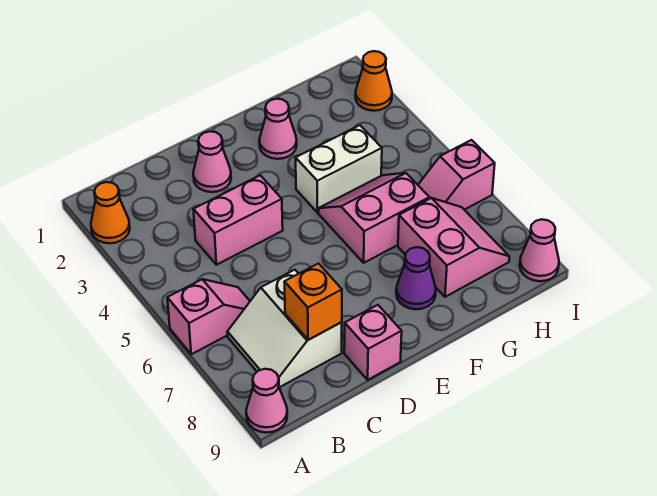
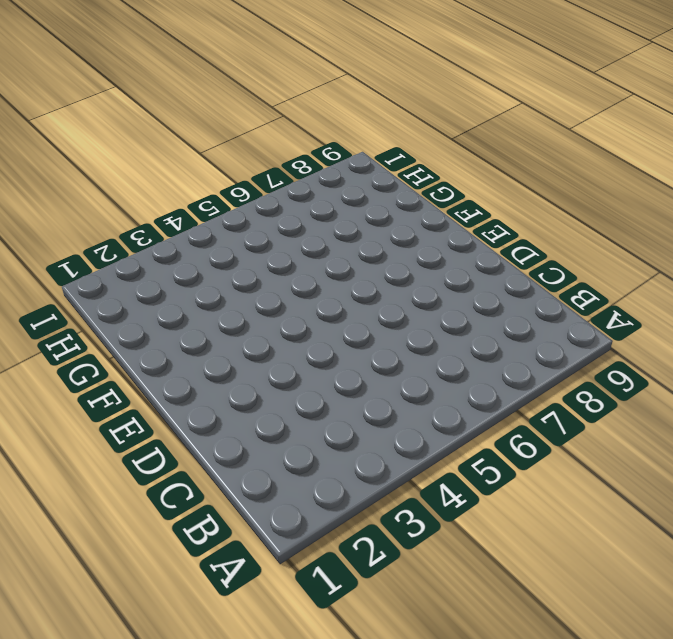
none -> orange cone A2 level 1
none -> pink slope A6:B6 level 1 top A
none -> pink cone A9 level 1

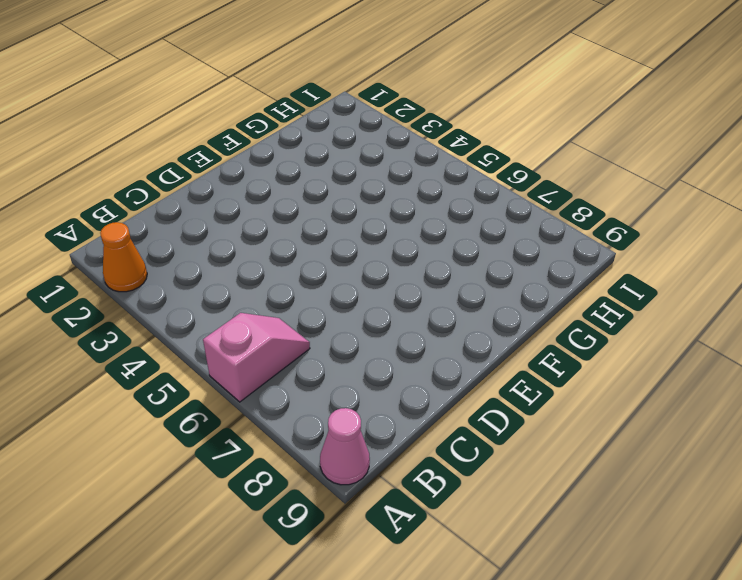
none -> white slope B7:C8 level 1 top C
none -> pink brick C4:D4 level 1
none -> pink cone D2 level 1

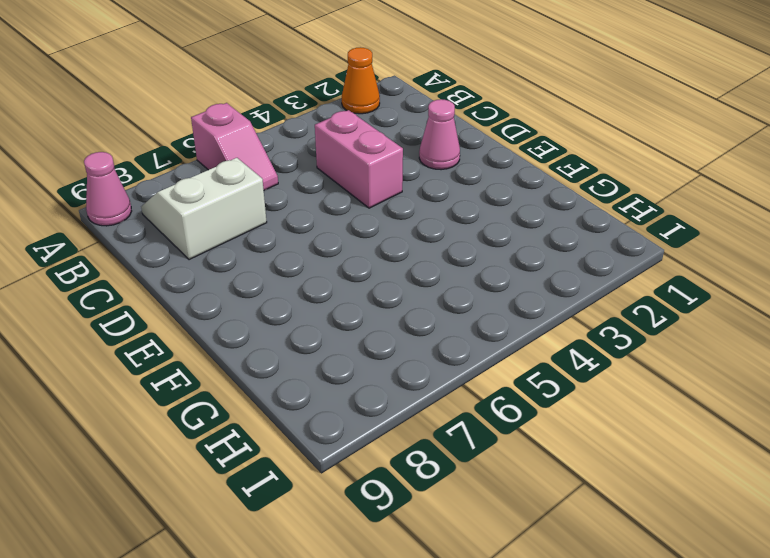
none -> pink brick D9 level 1
none -> pink cone F2 level 1
none -> white brick F4:G4 level 1

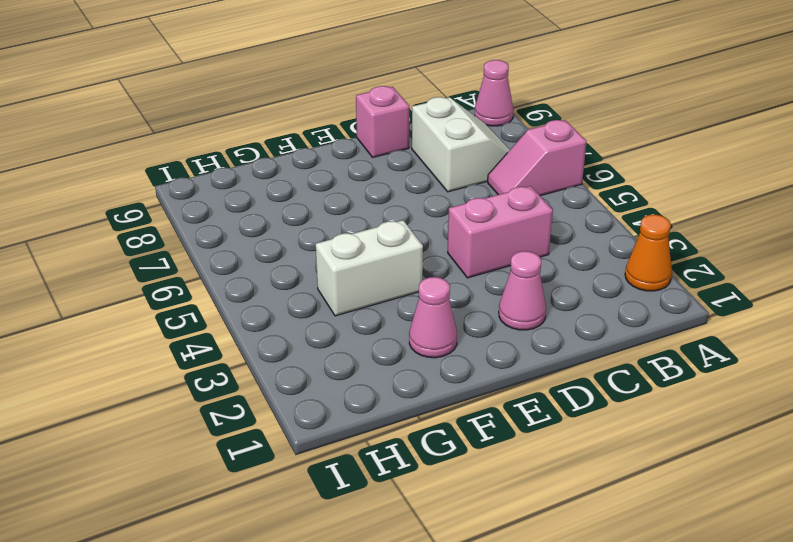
none -> pink slope F5:G6 level 1 top 6
none -> purple cone F8 level 1
none -> pink slope G7:H8 level 1 top G

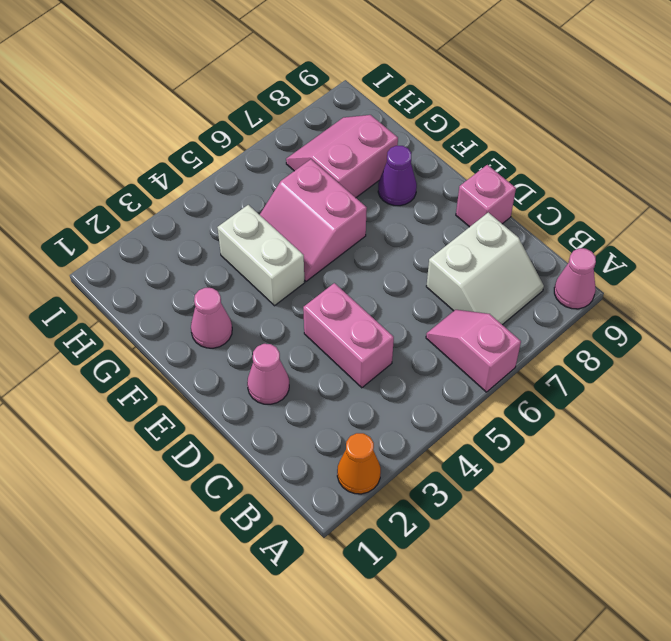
none -> pink slope H6:I6 level 1 top I
none -> orange cone I2 level 1
none -> pink cone I9 level 1

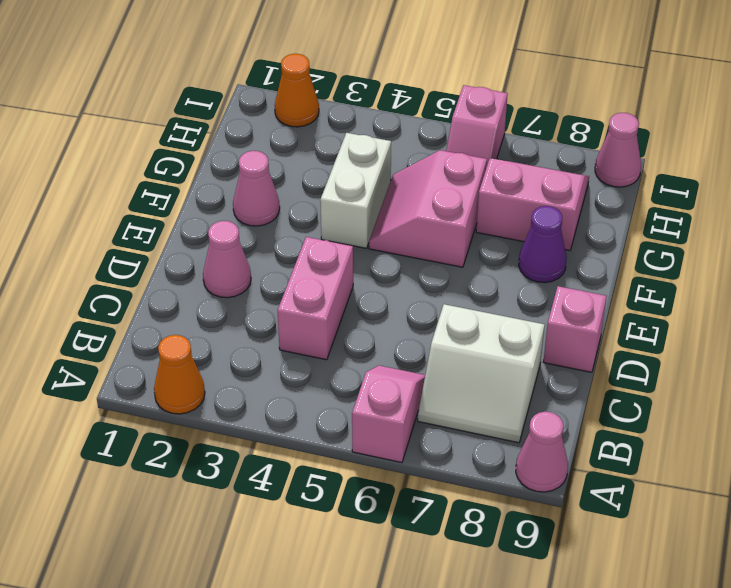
none -> orange brick C8 level 2

